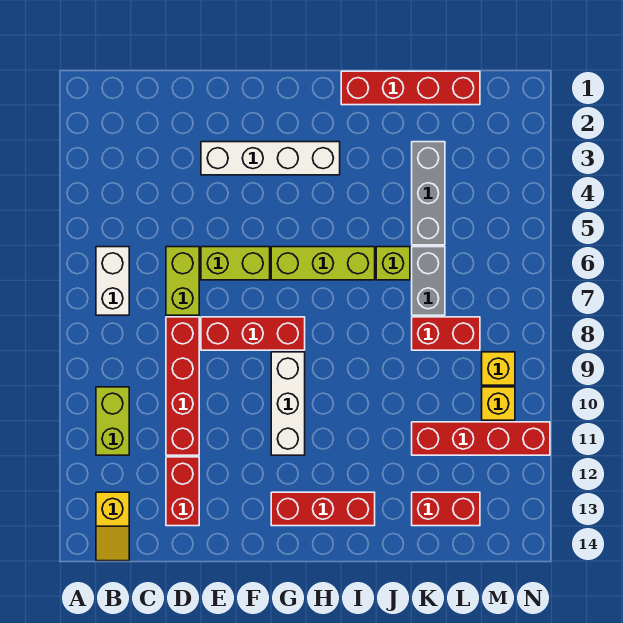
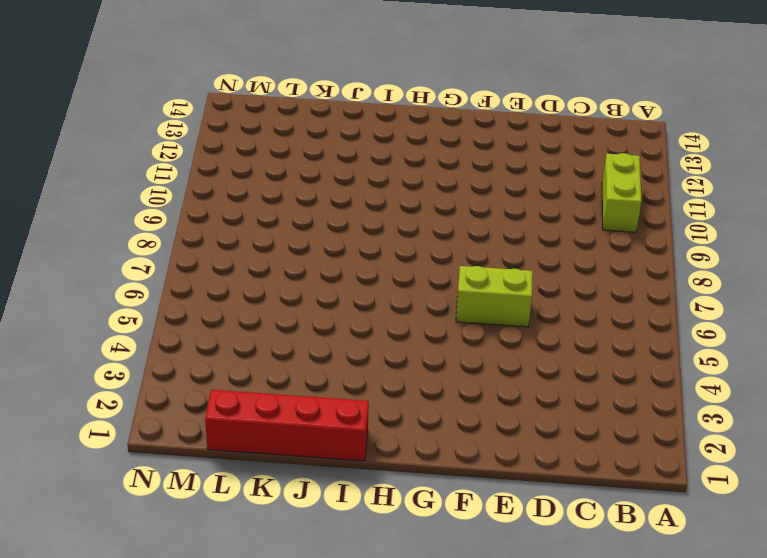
none -> white brick B6:B7 level 1
none -> yellow slope B13:B14 level 1 top 13
none -> lime brick D6:D7 level 1

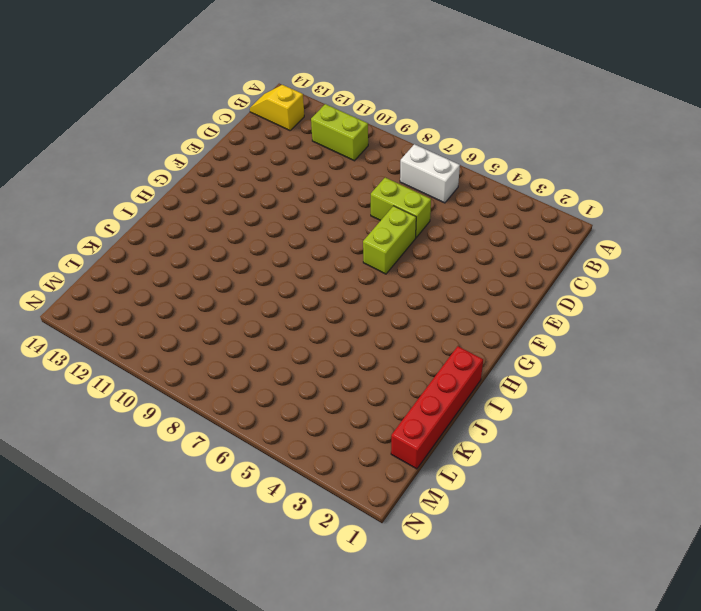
none -> red brick D8:D11 level 1
none -> red brick D12:D13 level 1
none -> white brick E3:H3 level 1

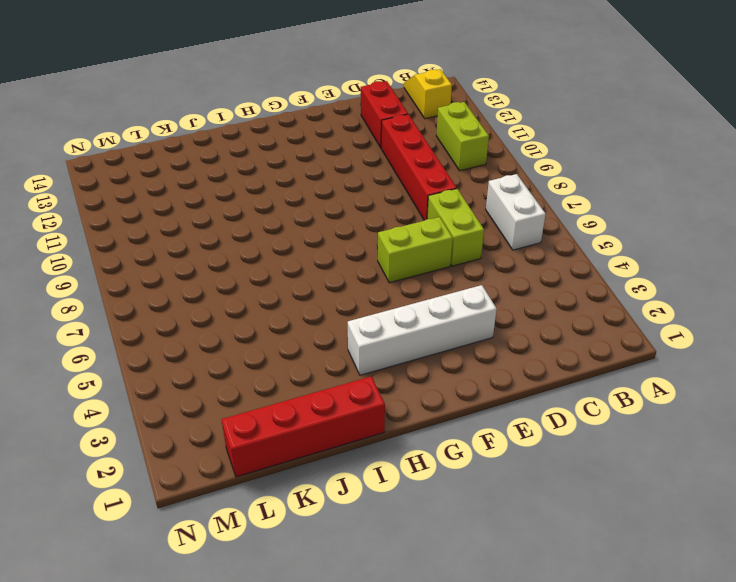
none -> red brick E8:G8 level 1
none -> lime brick G6:I6 level 1
none -> white brick G9:G11 level 1

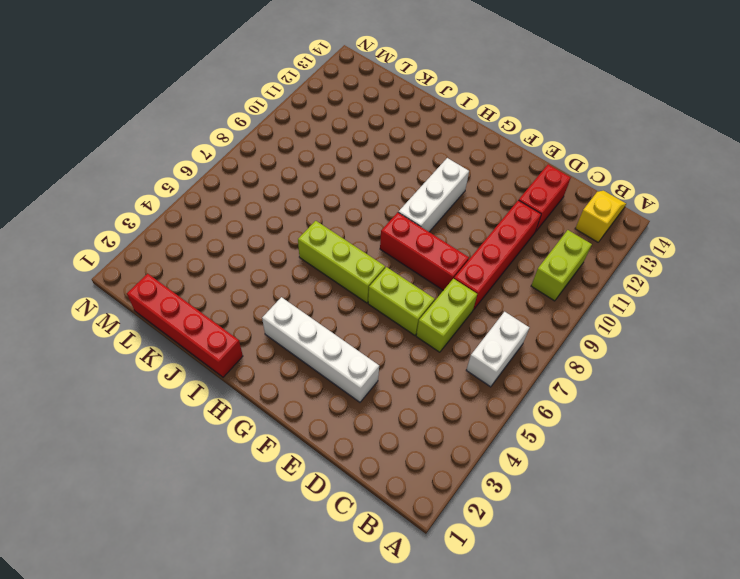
none -> red brick G13:I13 level 1
none -> lime brick J6 level 1
none -> grey brick K3:K5 level 1

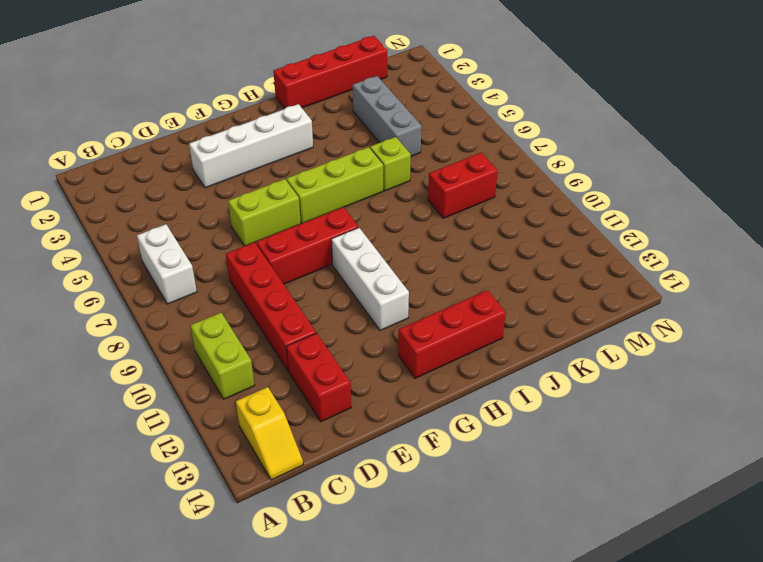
none -> lime brick D6:D7 level 1
none -> grey brick K6:K7 level 1
none -> red brick K11:N11 level 1

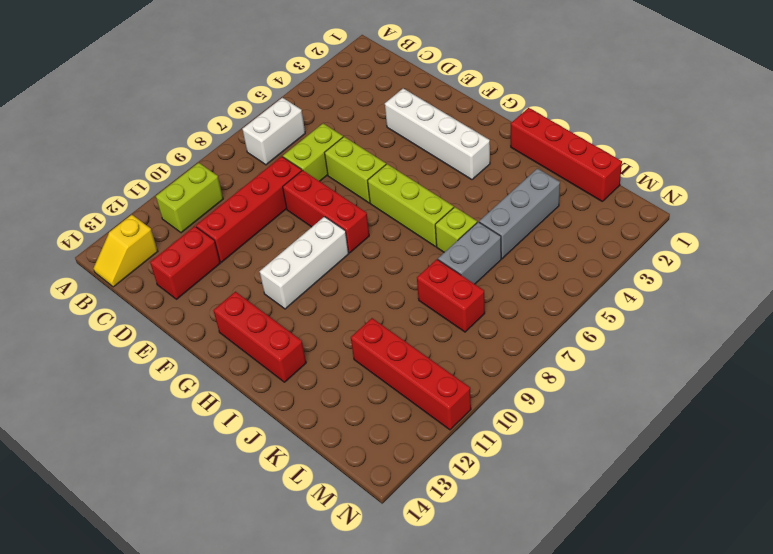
none -> red brick K13:L13 level 1
none -> yellow brick M9 level 1
none -> yellow brick M10 level 1

